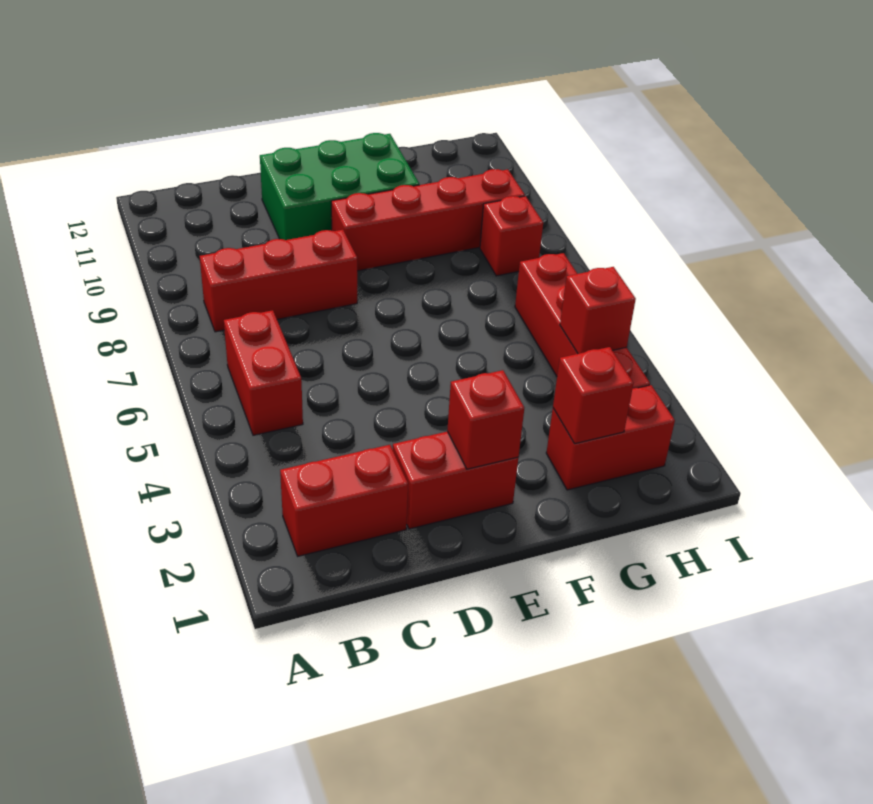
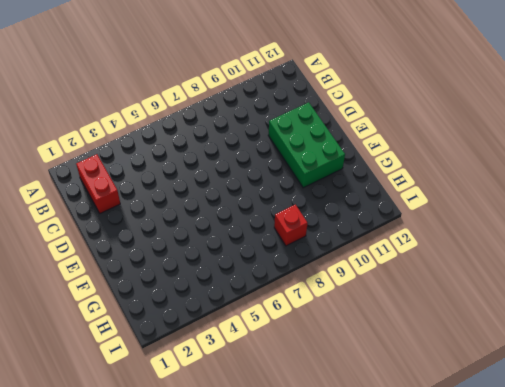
none -> red brick B5:B6 level 1
none -> red brick B8:D8 level 1
none -> red brick D2:E2 level 1

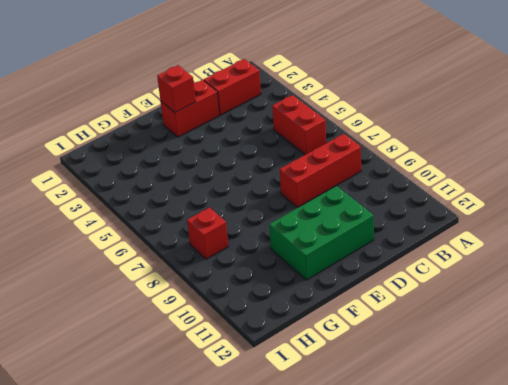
none -> red brick E9:H9 level 1
none -> red brick G2:H2 level 1
none -> red brick H3:H6 level 1

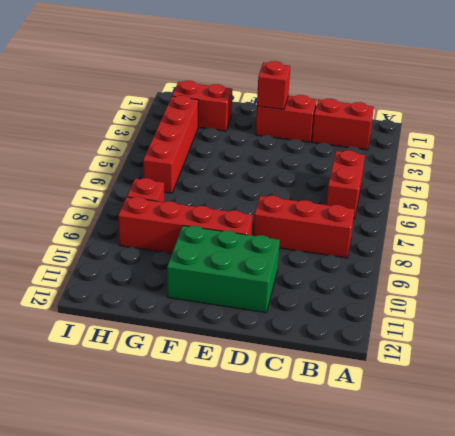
none -> red brick G2 level 2
none -> red brick H4 level 2

